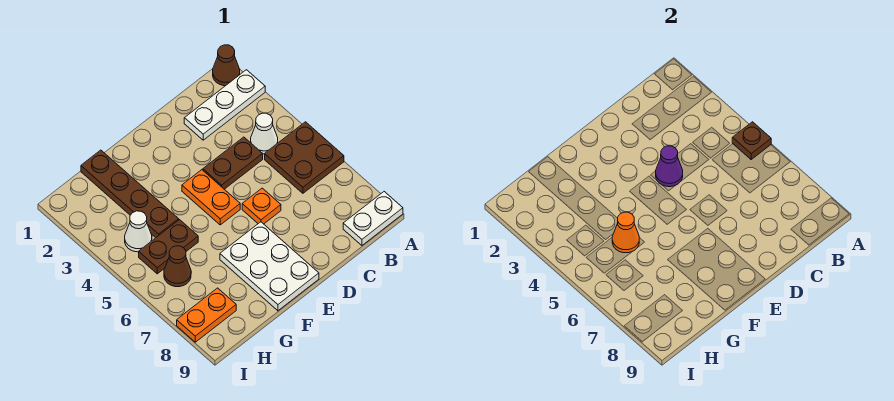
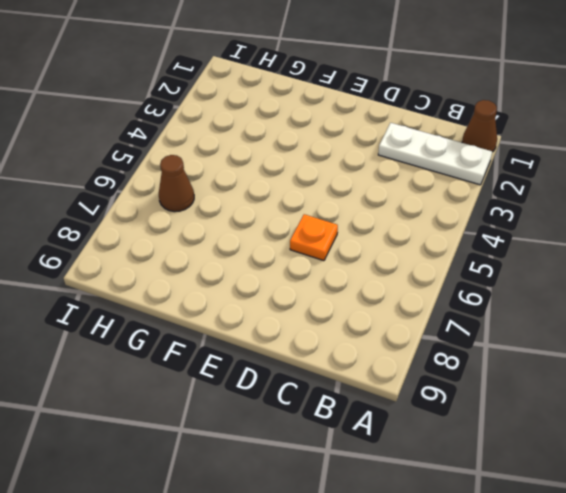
none -> brown plate A5:B6 level 1
none -> white plate A9:B9 level 1
none -> white cone B4 level 1

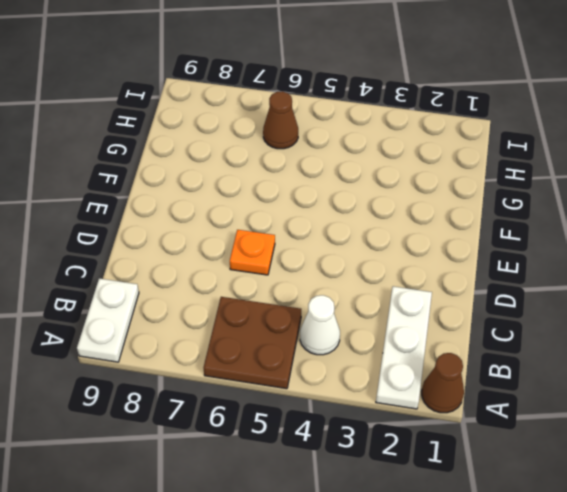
none -> brown plate C4:D4 level 1
none -> orange plate E4:E5 level 1
none -> white plate E7:F9 level 1

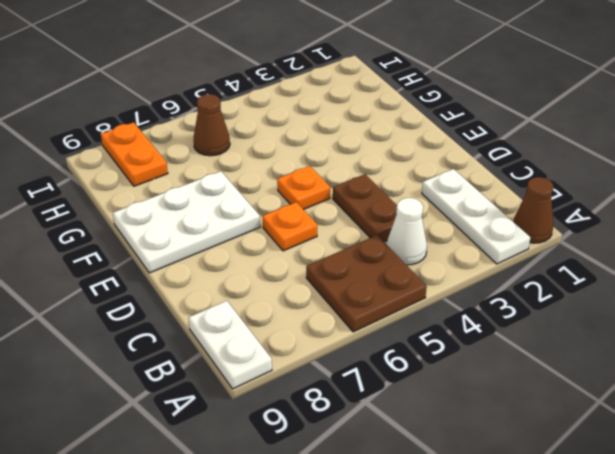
orange plate E5 level 1 -> orange plate E4:E5 level 1
none -> brown plate G1:G4 level 1
none -> brown plate G5:H5 level 1
none -> white cone H4 level 1

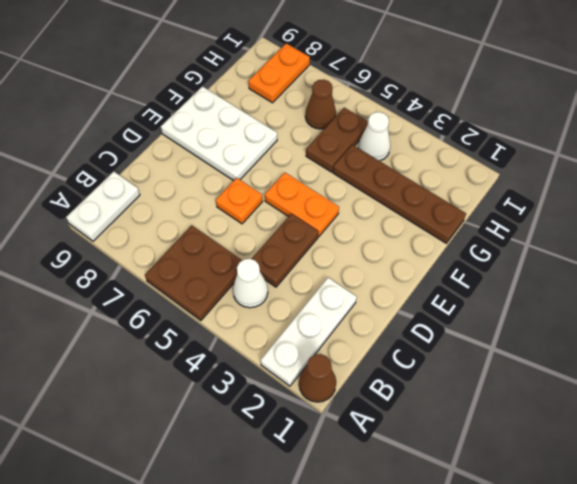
none -> brown plate A5 level 2
none -> purple cone D4 level 2
none -> orange cone G5 level 2

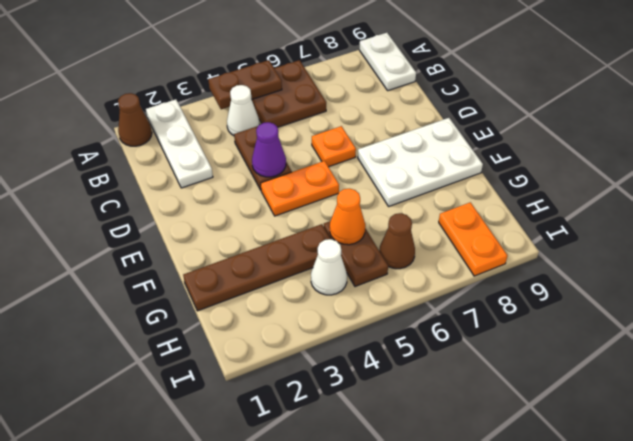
brown plate A4:A5 level 2 -> brown plate A5 level 2

